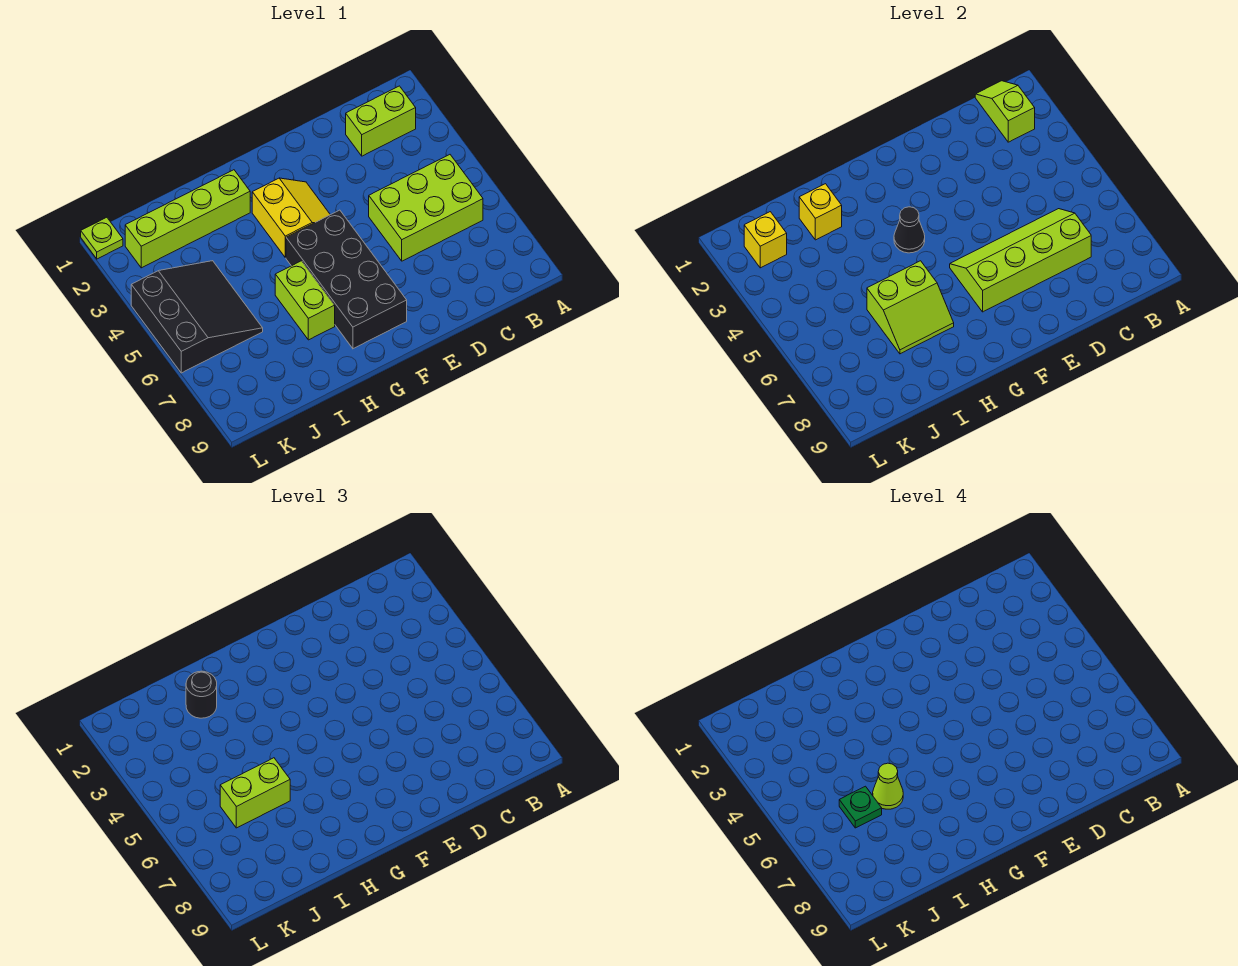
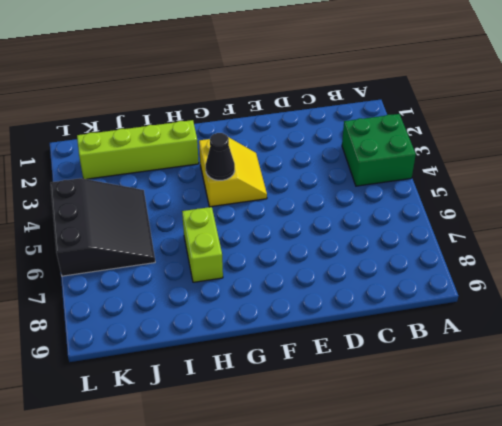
green brick A3:B4 level 1 -> none
none -> lime brick B2:C2 level 1
none -> lime brick B5:D6 level 1
none -> black brick F5:G8 level 1

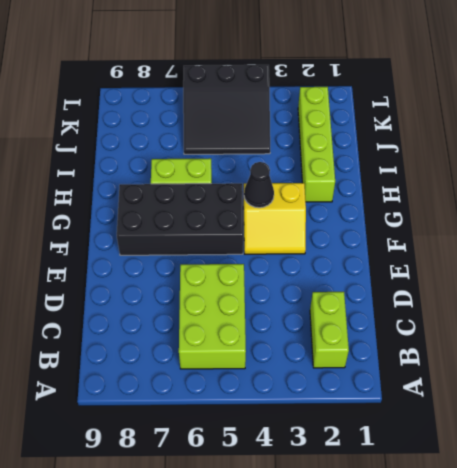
none -> lime plate L1 level 1
none -> lime slope B1:B2 level 2 top 2
none -> lime slope C6:F7 level 2 top 7

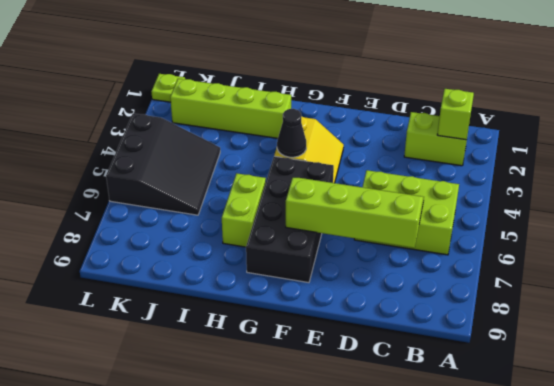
none -> lime slope H6:I7 level 2 top 6
none -> yellow brick I2 level 2
none -> yellow brick K2 level 2

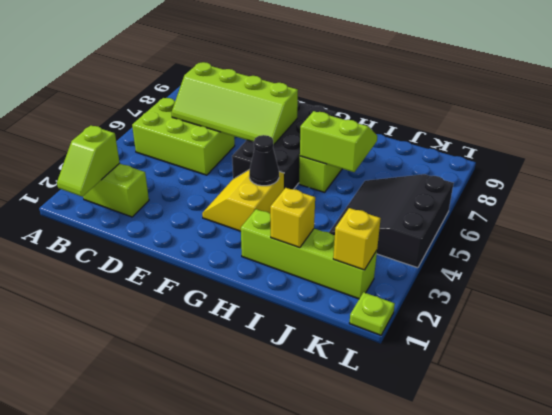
none -> black round brick I2 level 3
none -> lime brick I6:J6 level 3
none -> lime cone I6 level 4

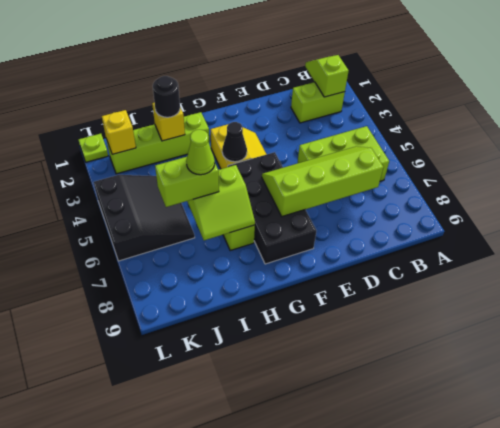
none -> green plate J6 level 4

